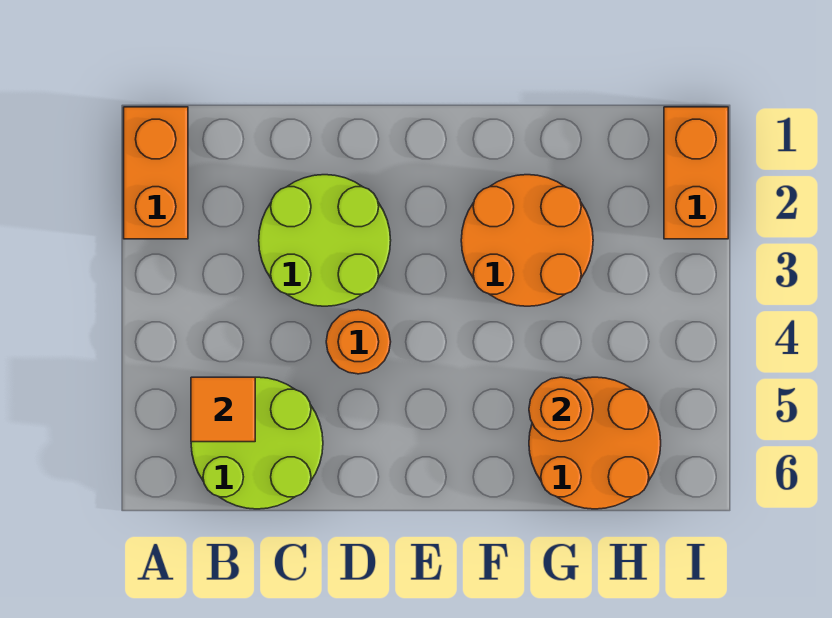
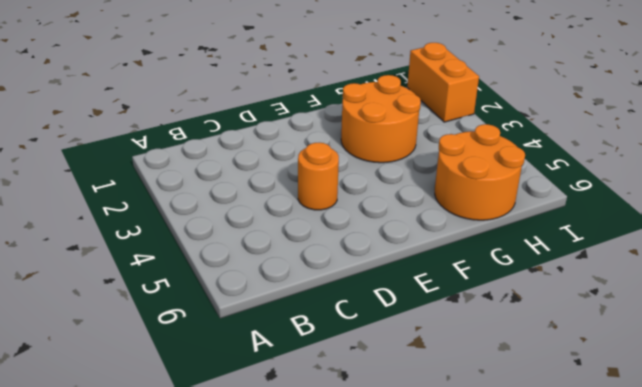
none -> orange brick A1:A2 level 1
none -> lime round brick B5:C6 level 1

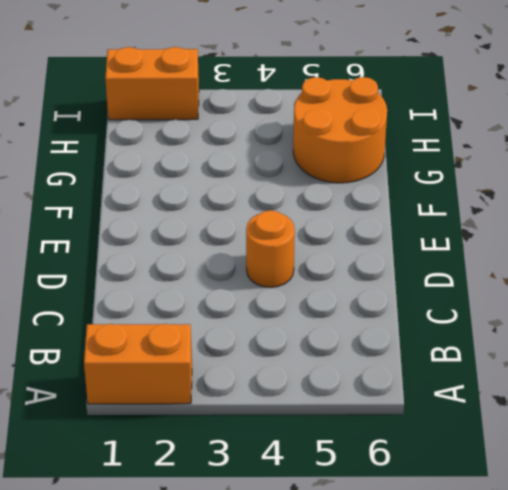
none -> lime round brick B5:C6 level 1
none -> lime round brick C2:D3 level 1

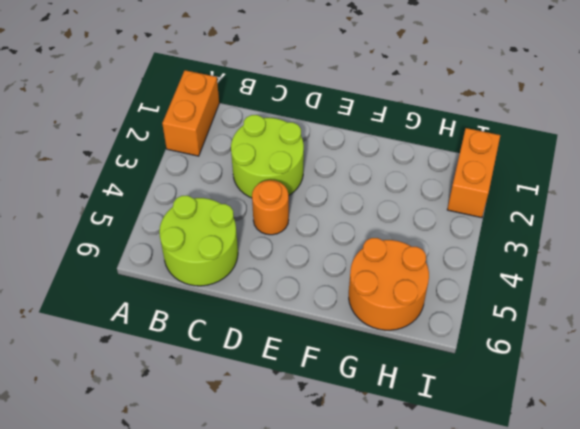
none -> orange round brick F2:G3 level 1
none -> orange tile B5 level 2

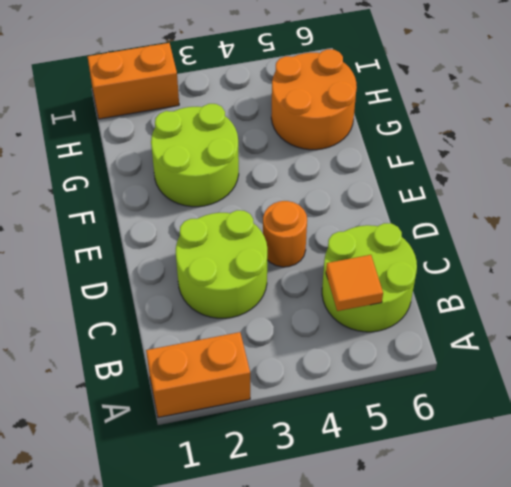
lime round brick F2:G3 level 1 -> orange round brick F2:G3 level 1
none -> orange round brick G5 level 2

